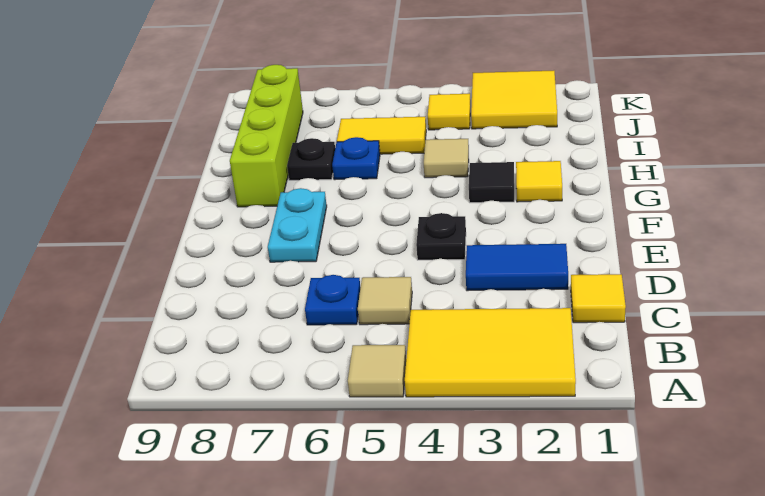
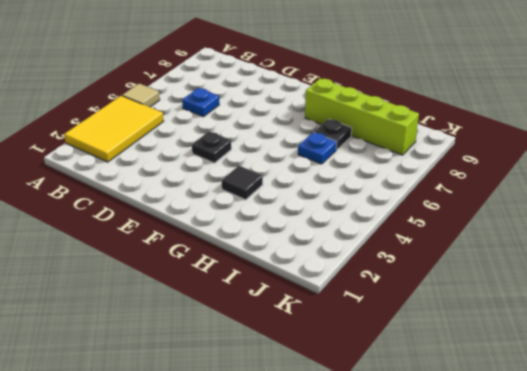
none -> yellow tile C1 level 1
none -> tan tile C5 level 1
none -> blue tile D2:D3 level 1

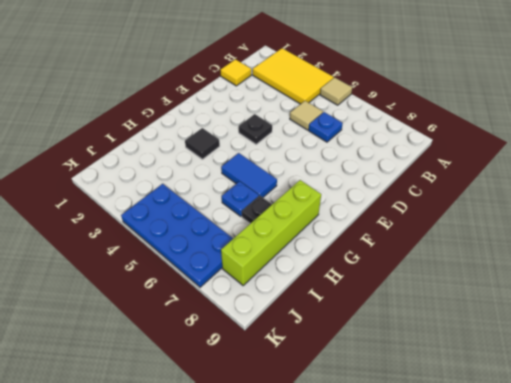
blue tile G5:G6 level 1 -> blue tile D2:D3 level 1
blue plate J4:K7 level 1 -> yellow tile J4 level 1
none -> cyan plate E7:F7 level 1
none -> yellow tile G2 level 1
none -> tan tile H4 level 1

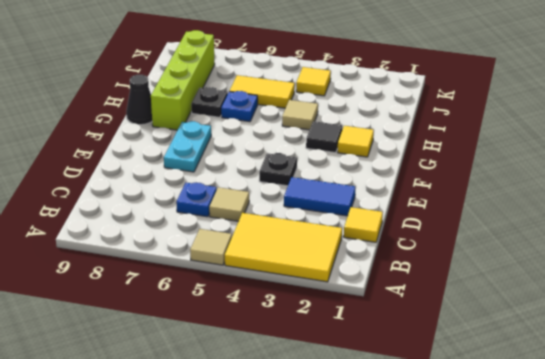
black cone G9 level 1 -> none
none -> yellow tile J2:K3 level 1

